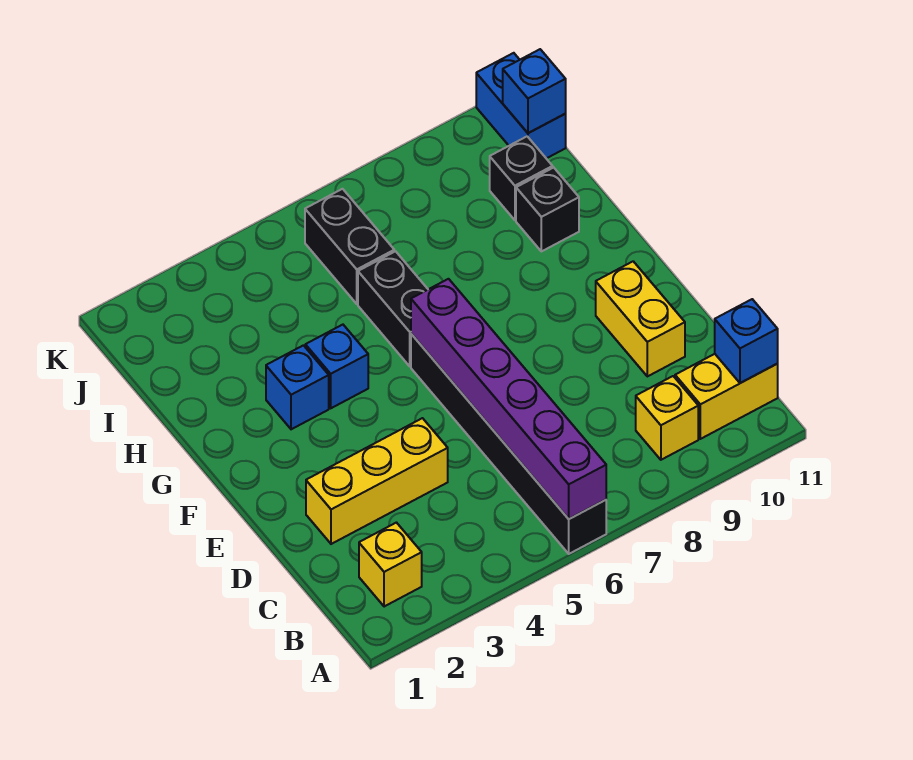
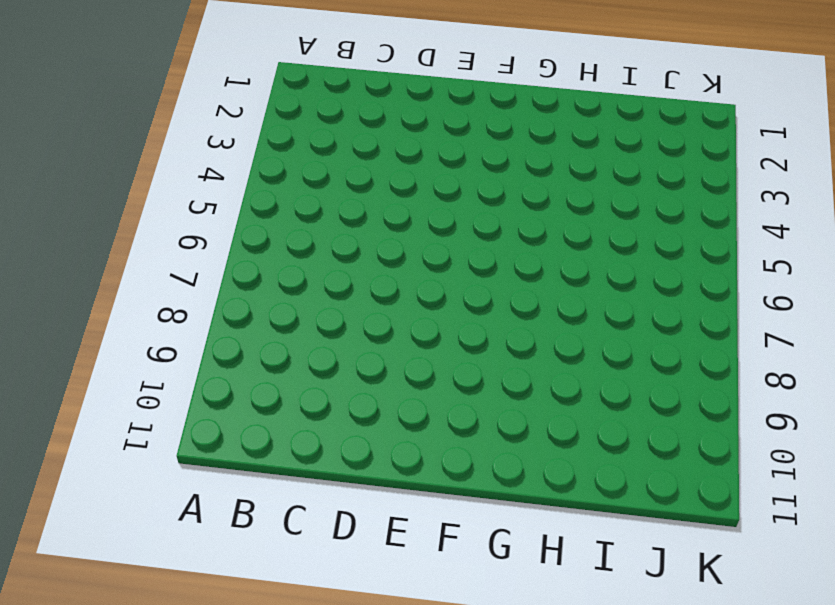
none -> black brick A6:F6 level 1
none -> yellow brick B2 level 1
none -> yellow brick B9 level 1

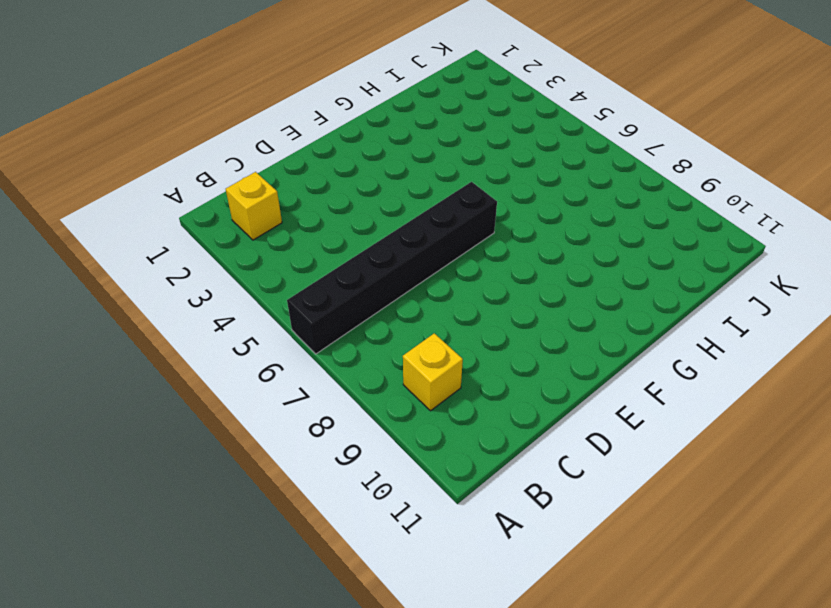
none -> yellow brick B10:B11 level 1
none -> yellow brick D2:D4 level 1
none -> yellow brick D10:E10 level 1

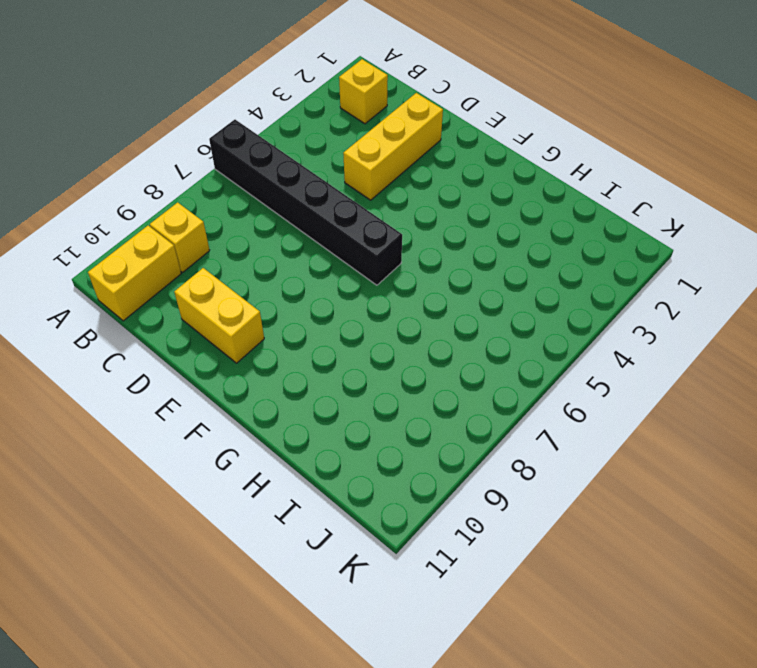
none -> blue brick G3 level 1
none -> blue brick G4 level 1
none -> black brick G6:H6 level 1

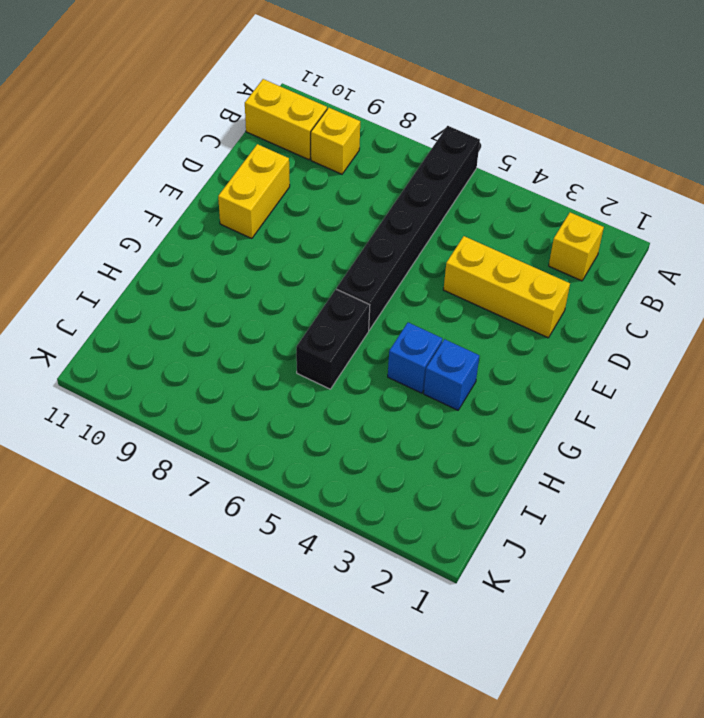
none -> black brick H10 level 1
none -> black brick I6:J6 level 1
none -> black brick I10 level 1

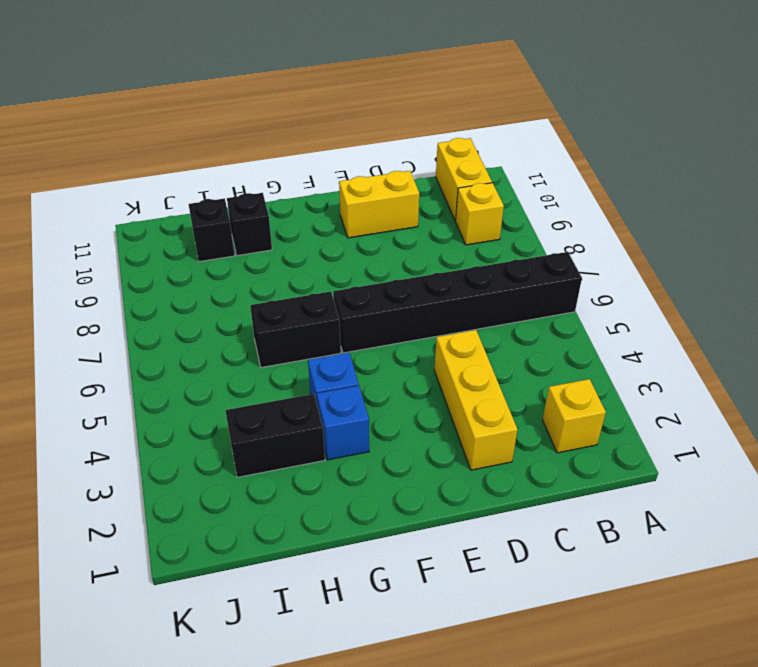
black brick H3:I3 level 1 -> black brick I6:J6 level 1
none -> blue brick J11:K11 level 1
none -> purple brick A6:F6 level 2
none -> blue brick B11 level 2

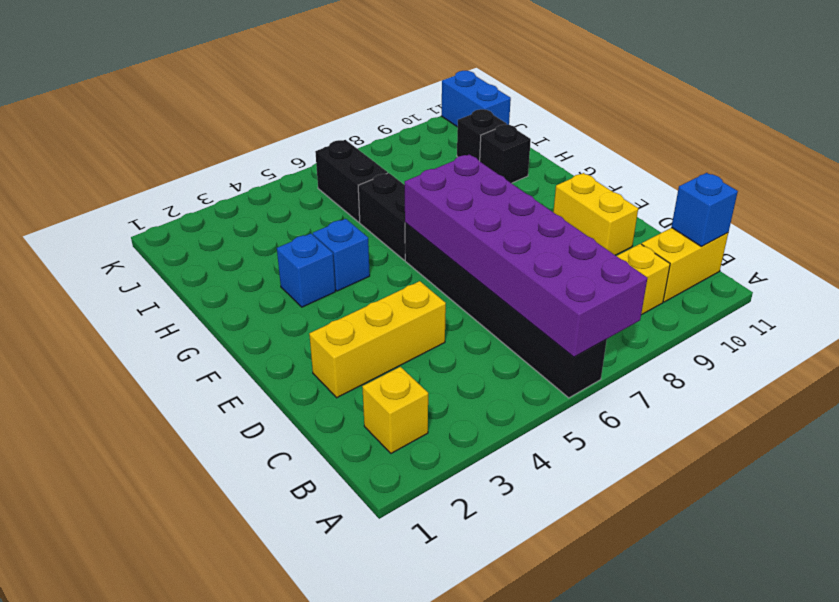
purple brick A6:F7 level 2 -> purple brick A6:F6 level 2
none -> blue brick J11 level 2

